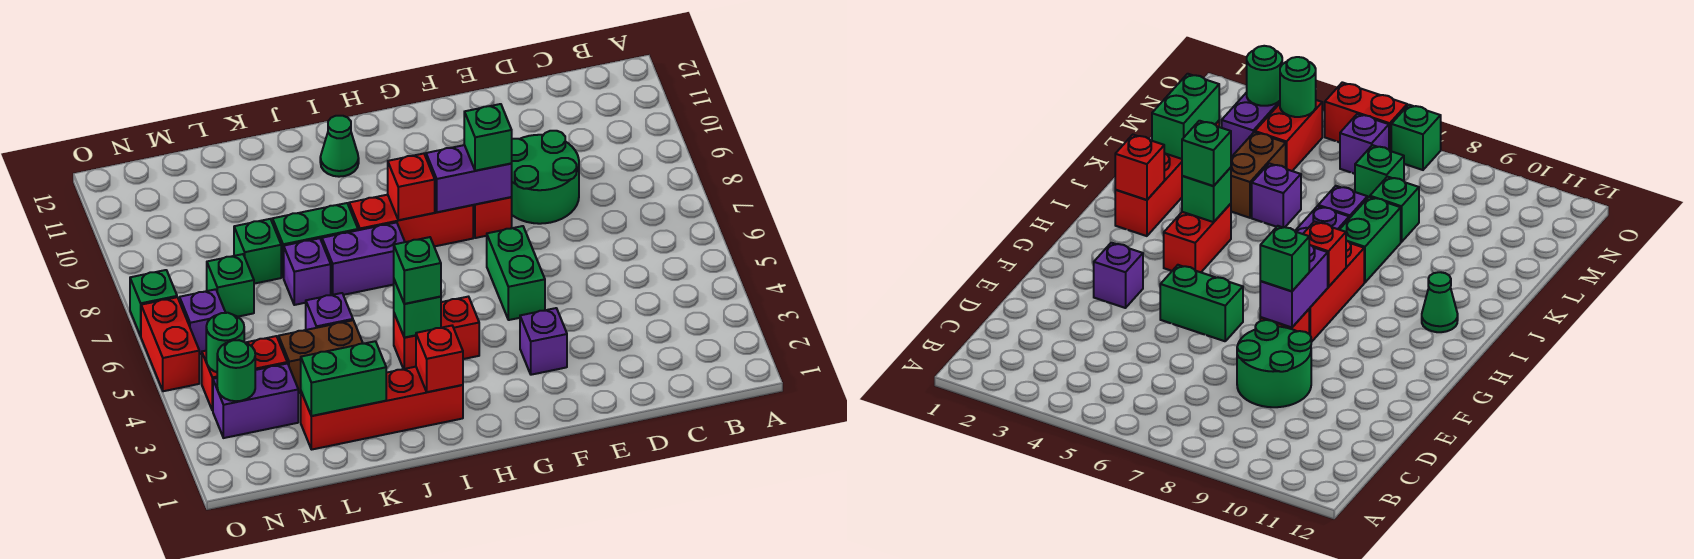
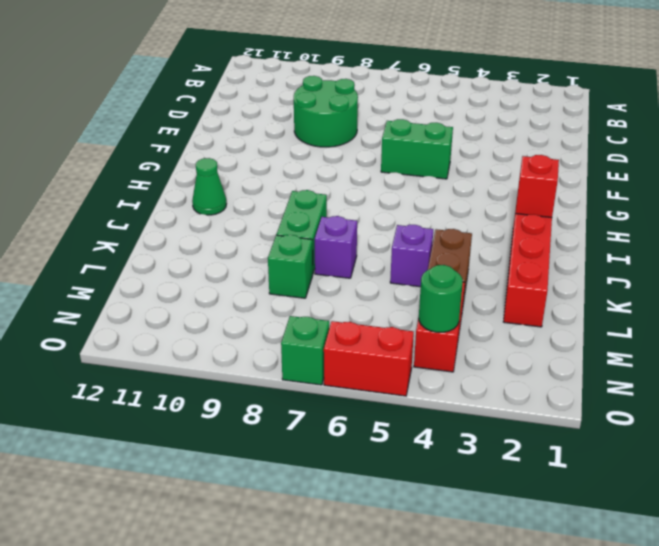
none -> purple brick F3 level 1
none -> red brick F8 level 1
none -> red brick G8:I8 level 1

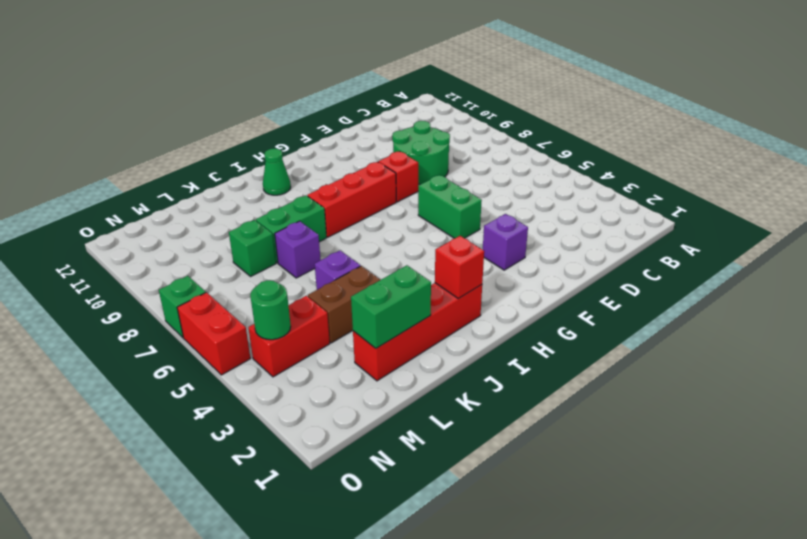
none -> red brick H4:I4 level 1
none -> purple brick I7:J7 level 1
none -> purple brick M3:N3 level 1

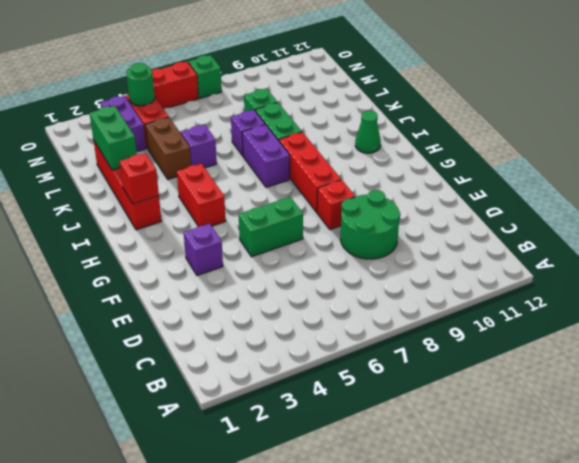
none -> green brick M7 level 1
none -> purple brick N6 level 1
none -> purple brick F8:G8 level 2

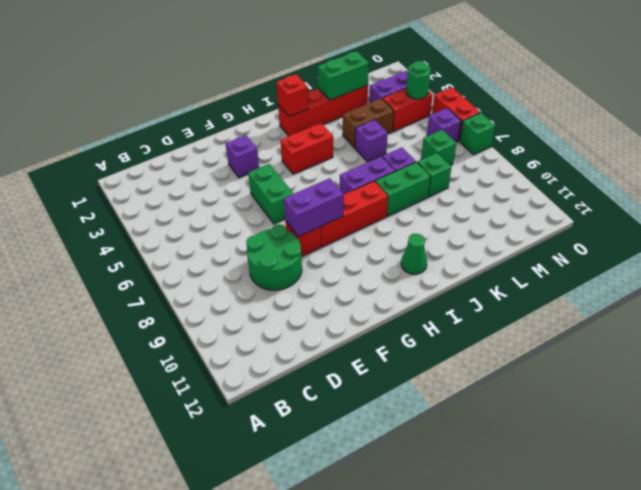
none -> red brick H8 level 2
none -> green brick I4 level 2
none -> green round brick N3 level 2

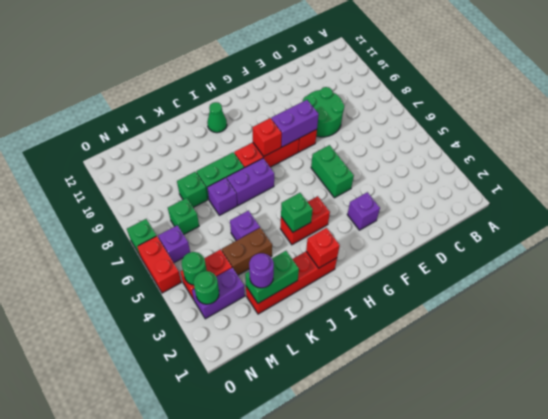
purple round brick L2 level 3 -> none
none -> green brick F8 level 3
none -> green brick I4 level 3

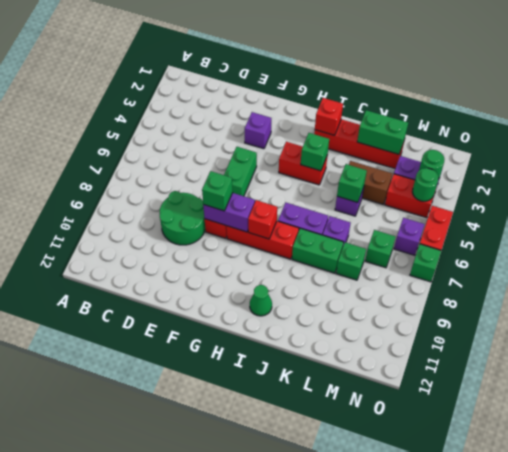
green brick K5 level 2 -> green brick I4 level 3

